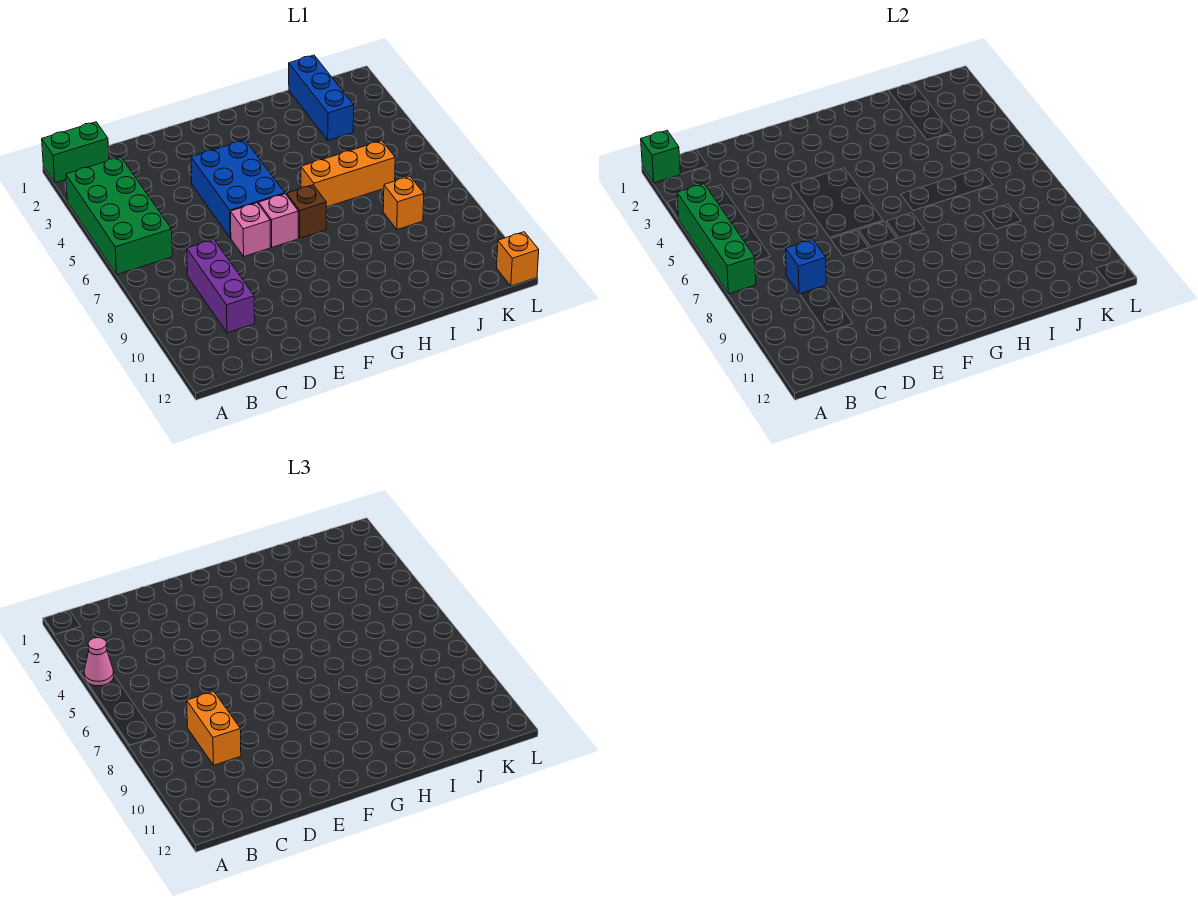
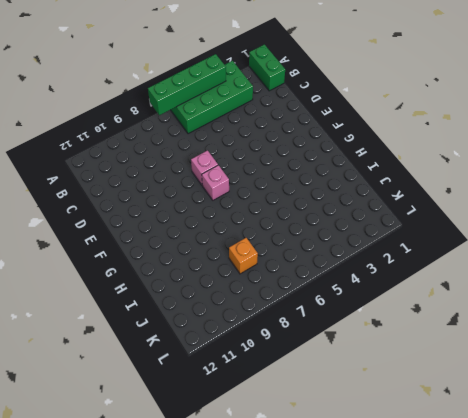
none -> purple brick C8:C10 level 1
none -> blue brick E4:F6 level 1
none -> brown brick G7 level 1

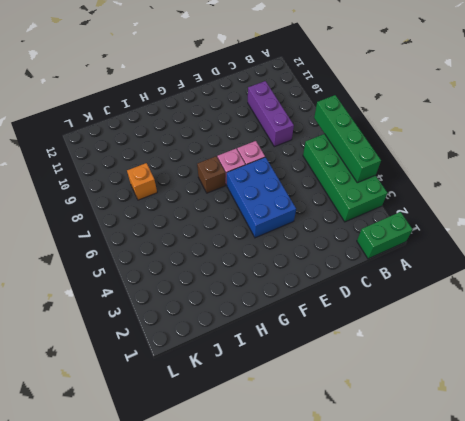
none -> orange brick H6:J6 level 1
none -> blue brick J1:J3 level 1
none -> orange brick L12 level 1

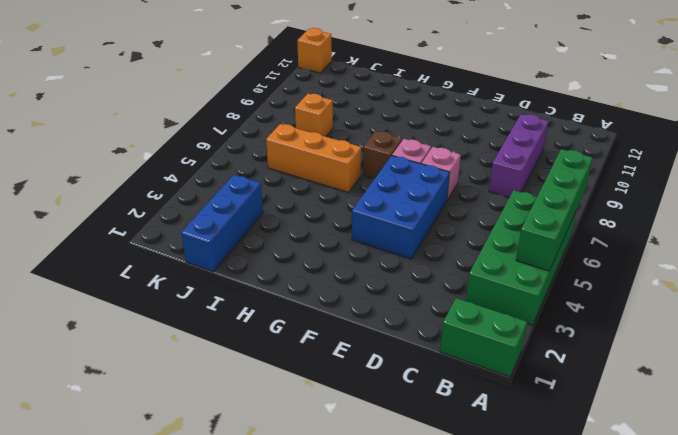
none -> green brick A1 level 2
none -> blue brick C8 level 2
none -> pink cone A4 level 3

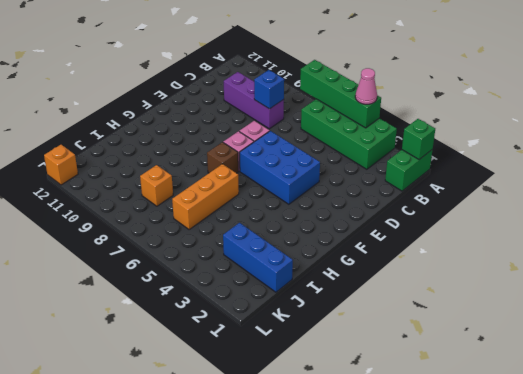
none -> orange brick C8:C9 level 3

